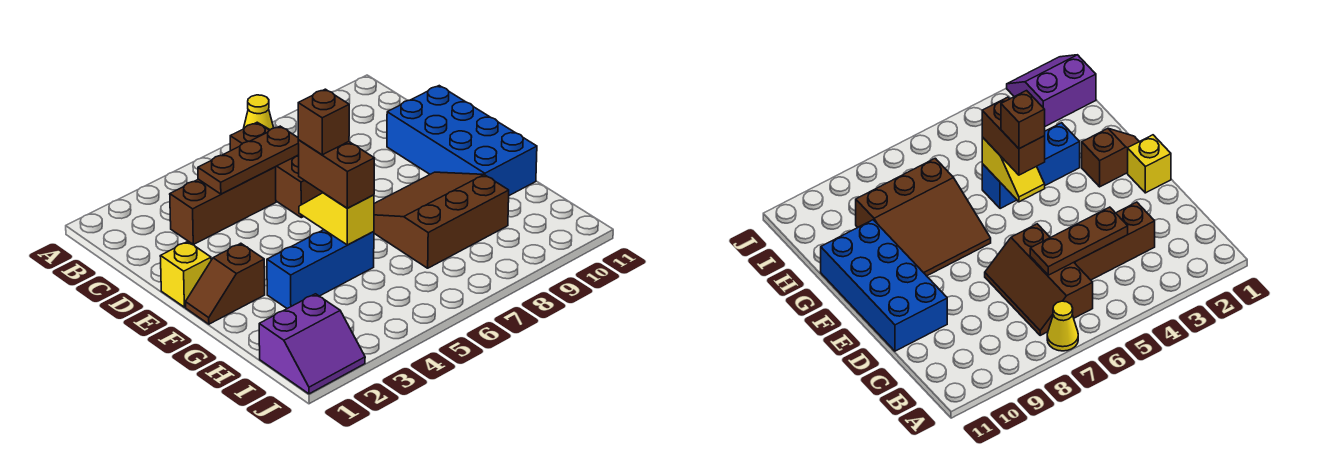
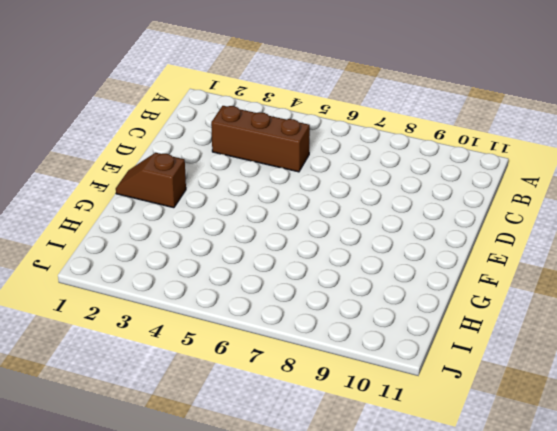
none -> yellow cone A7 level 1
none -> brown slope B6:D7 level 1 top 6
none -> blue brick D10:G11 level 1

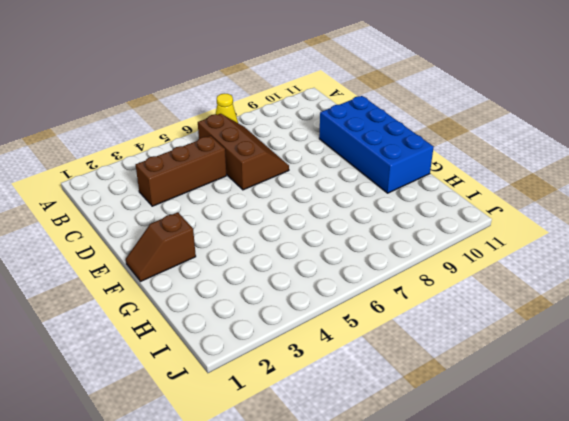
none -> yellow brick E1 level 1
none -> brown slope F7:H9 level 1 top H
none -> blue brick G3:G5 level 1

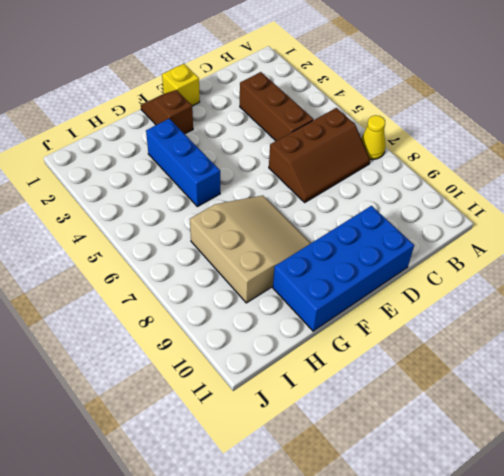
tan slope F7:H9 level 1 top H -> brown slope F7:H9 level 1 top H
none -> purple slope I1:J2 level 1 top I
none -> brown plate C4:C6 level 2
none -> yellow slope F5:G5 level 2 top G

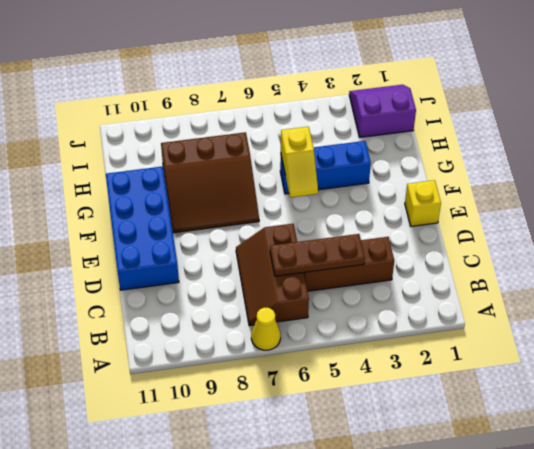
none -> brown slope F1:F2 level 1 top 2
none -> brown brick F5:G5 level 3
none -> brown brick F5 level 4

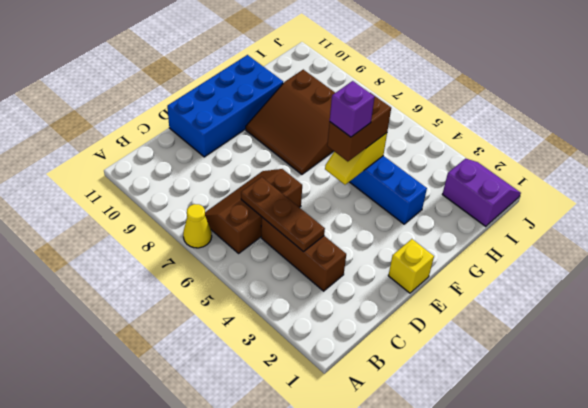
purple brick F5 level 4 -> brown brick F5 level 4
none -> brown slope F1:F2 level 1 top 2

